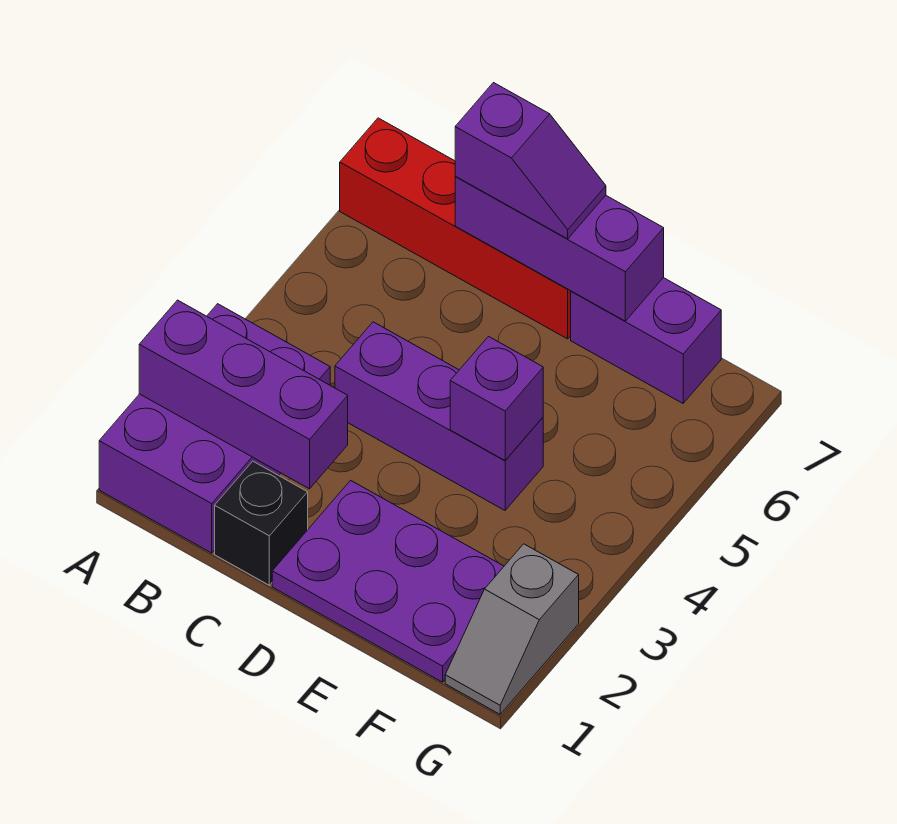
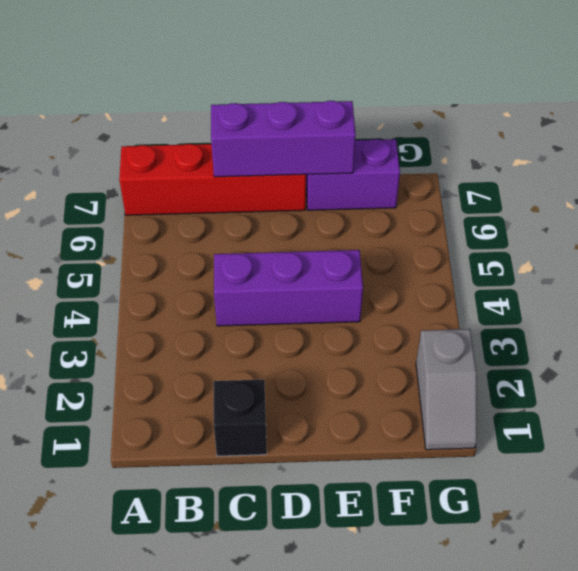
none -> purple brick A1:B3 level 1
none -> purple plate D1:F2 level 1

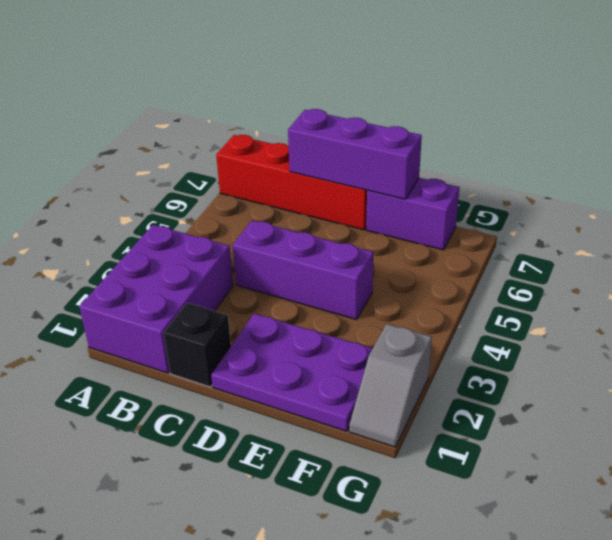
none -> purple brick A2:C2 level 2
none -> purple brick E4 level 2

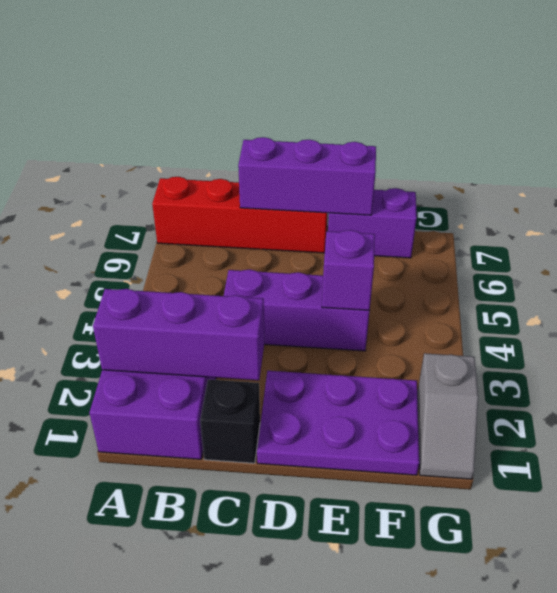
none -> purple slope C7:D7 level 3 top C

